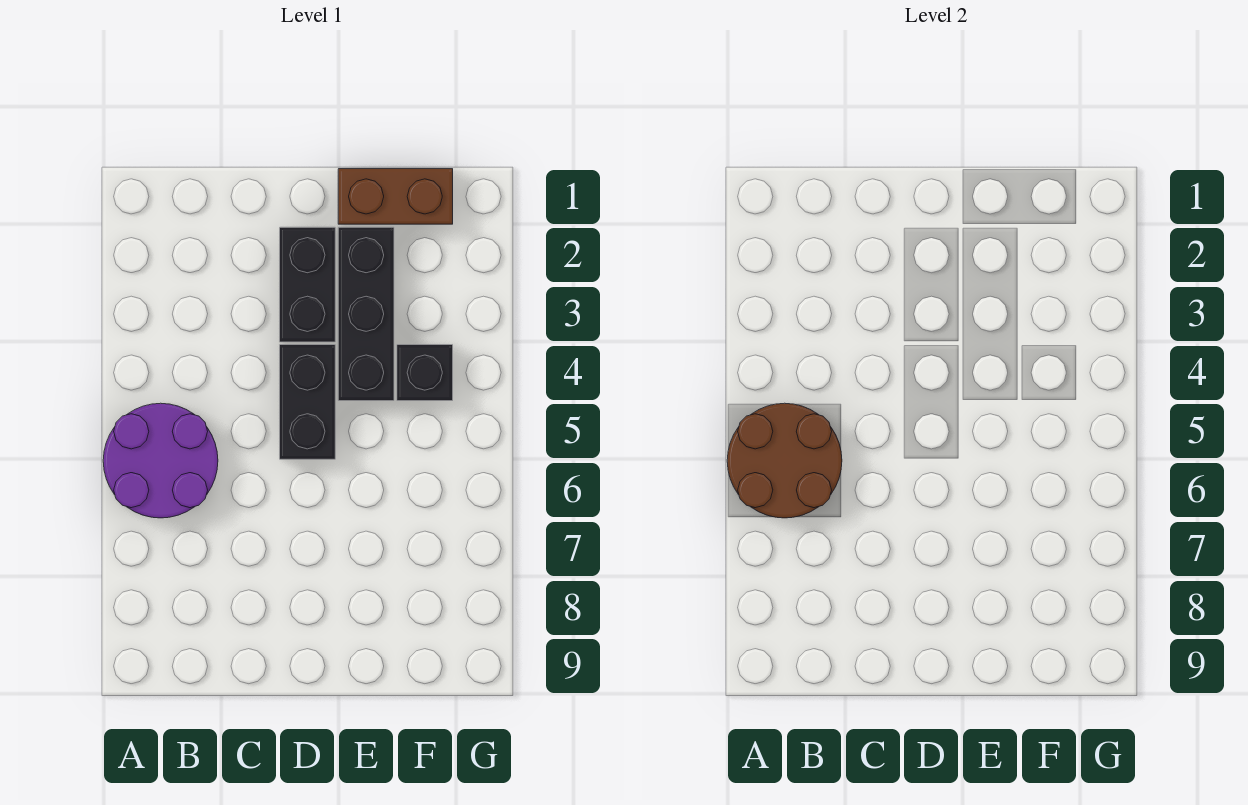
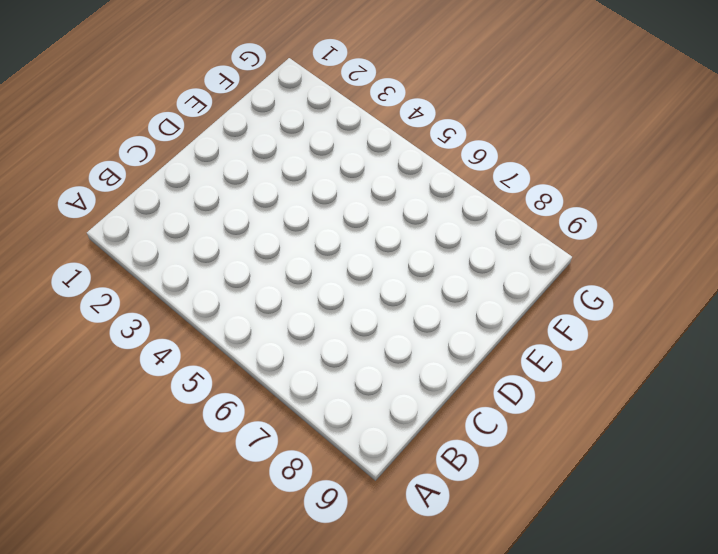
none -> purple round brick A5:B6 level 1
none -> black brick D2:D3 level 1

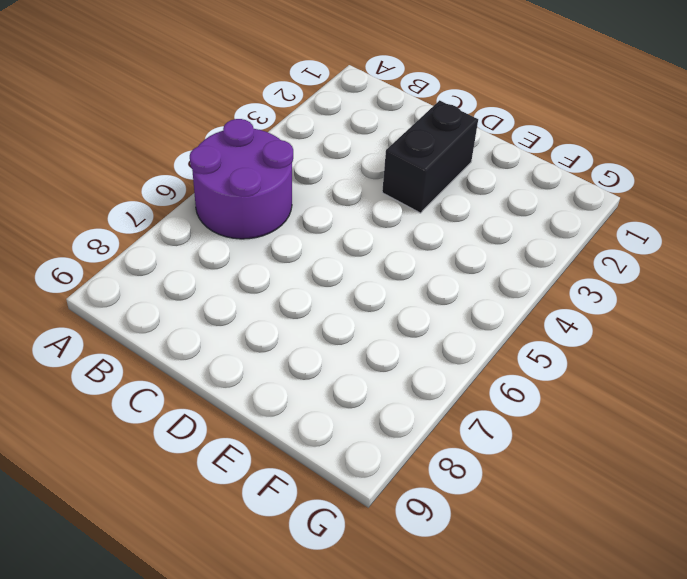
none -> black brick D4:D5 level 1
none -> brown brick E1:F1 level 1

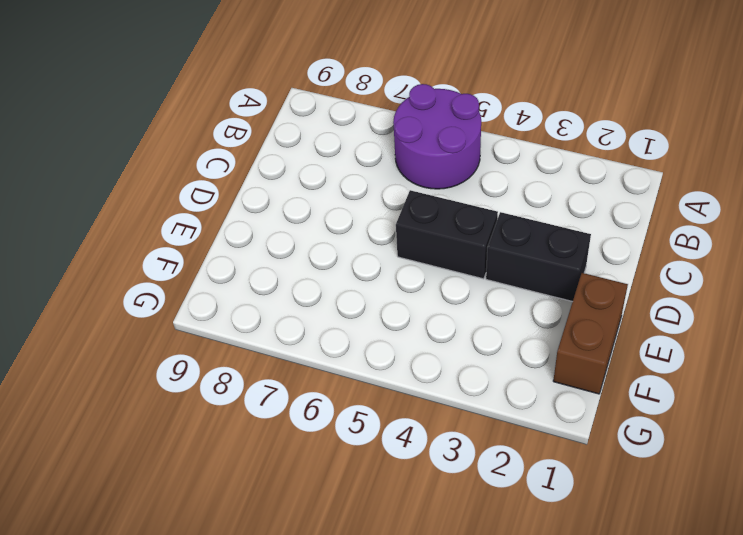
none -> black brick E2:E4 level 1
none -> black brick F4 level 1

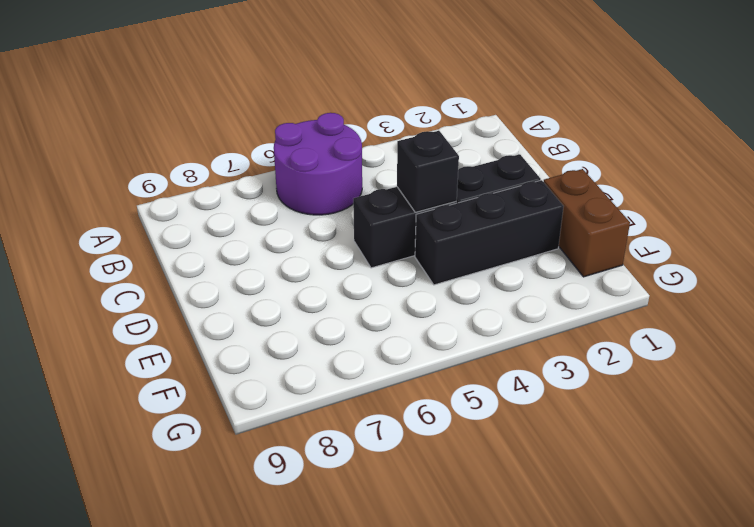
black brick D4 level 2 -> black brick F4 level 1
none -> brown round brick A5:B6 level 2

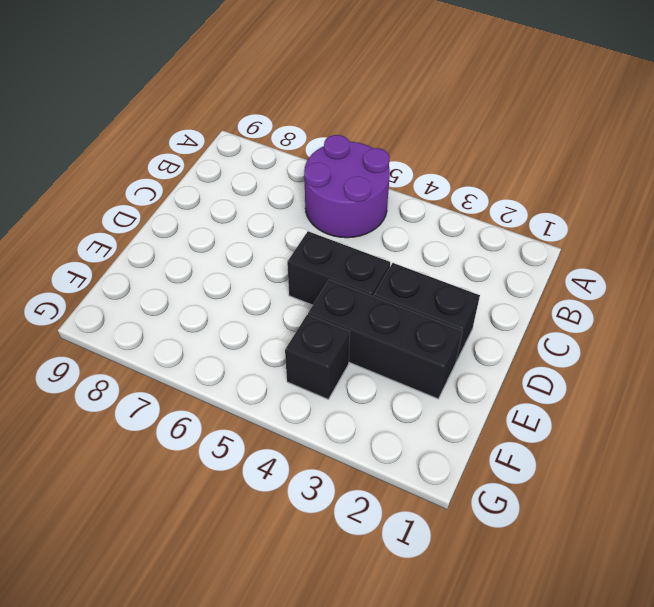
none -> brown brick E1:F1 level 1
none -> brown round brick A5:B6 level 2

